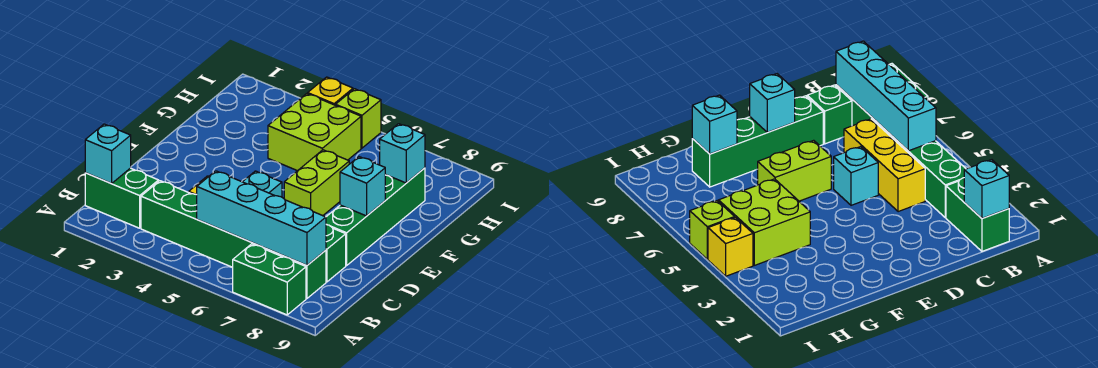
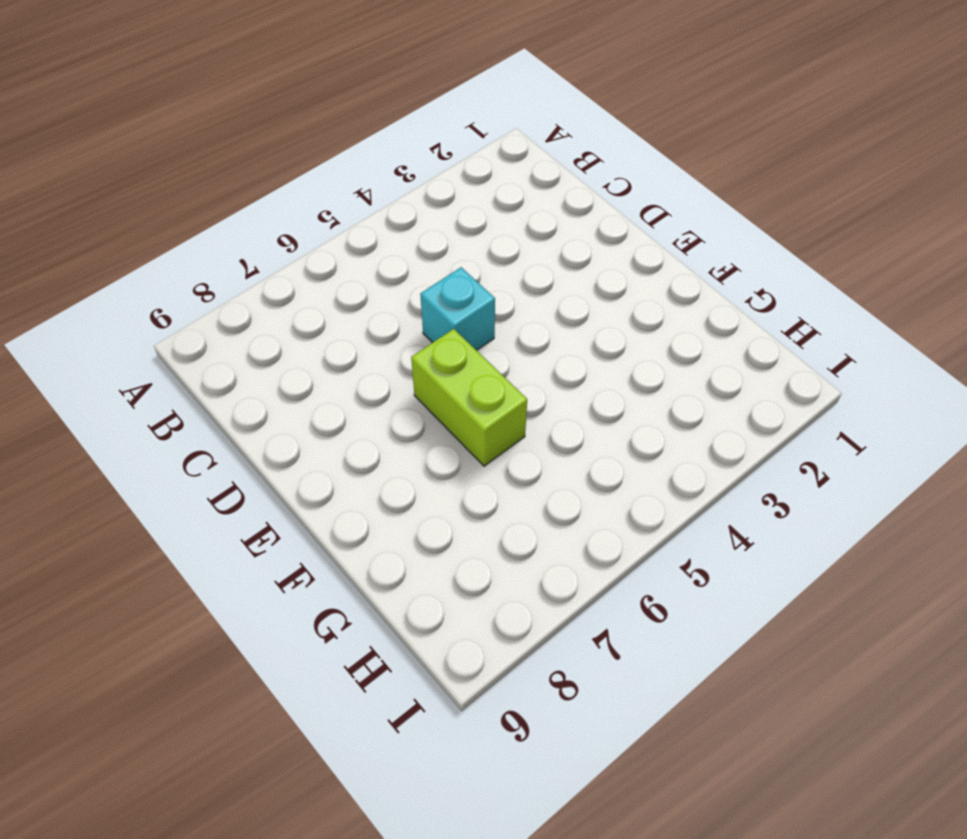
none -> green brick A7:A8 level 1
none -> green brick B1:B2 level 1
none -> green brick B3:B8 level 1

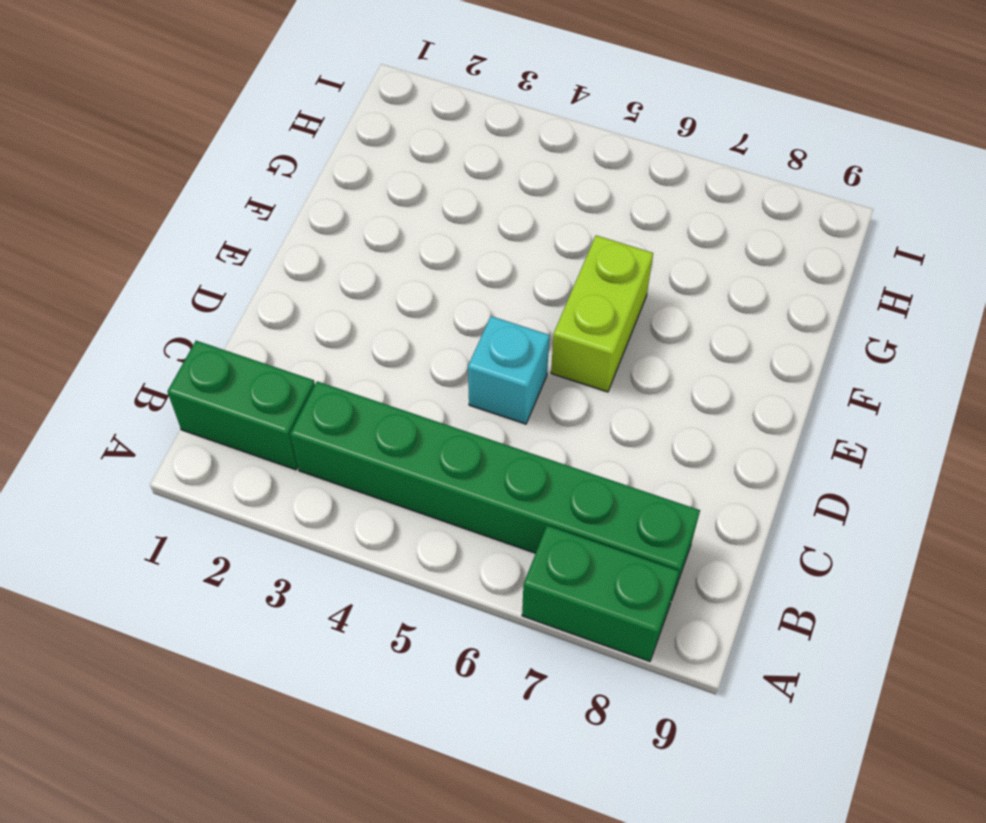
none -> yellow brick C4:C6 level 1
none -> green brick C8 level 1
none -> green brick D8:G8 level 1

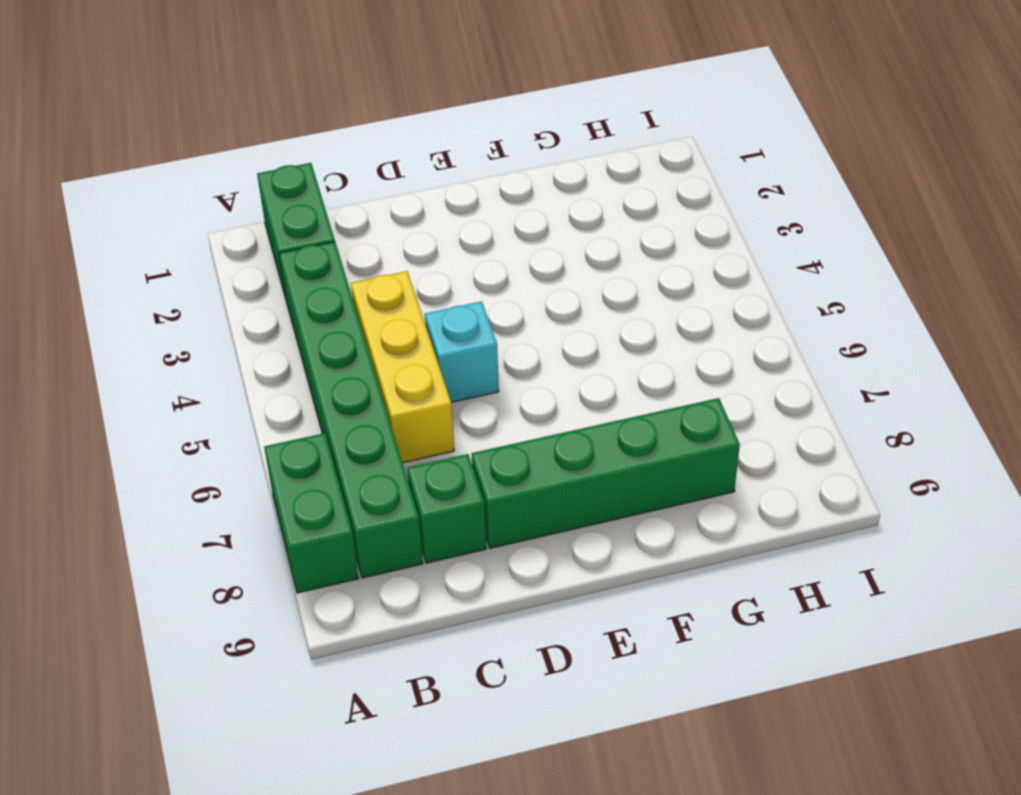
none -> lime brick E6:F6 level 1
none -> lime brick G4:H5 level 1
none -> yellow brick I4 level 1

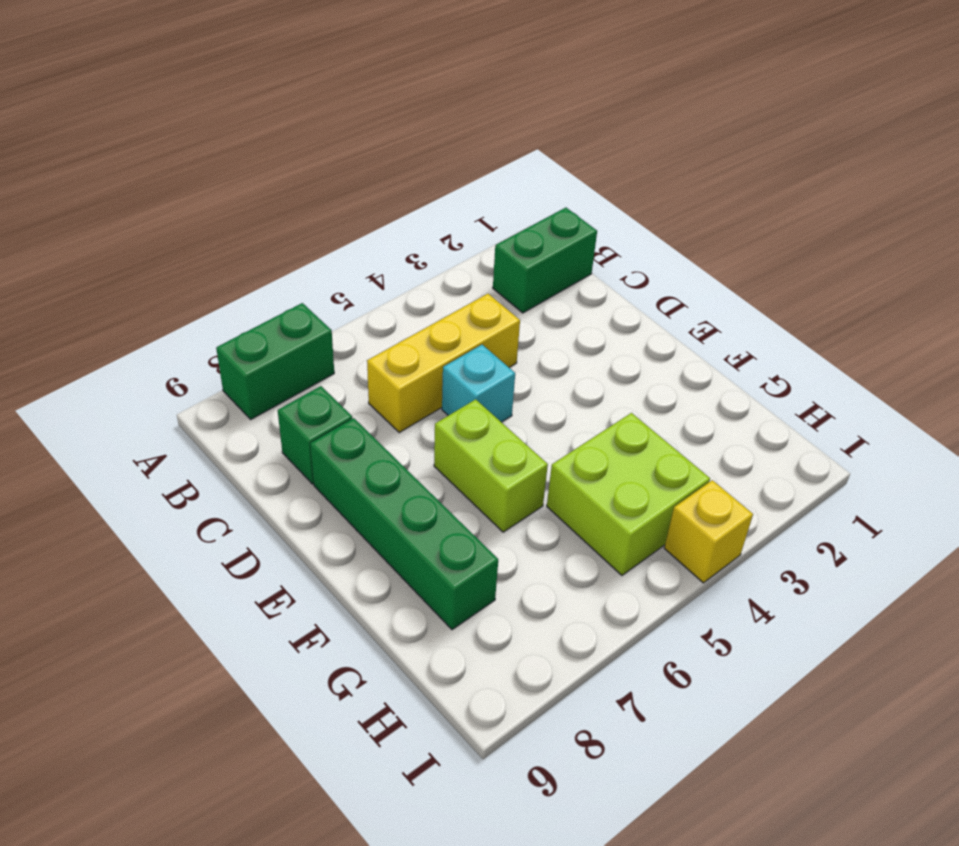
none -> green brick B3:B8 level 1
none -> lime brick I5 level 1
none -> cyan brick B1 level 2

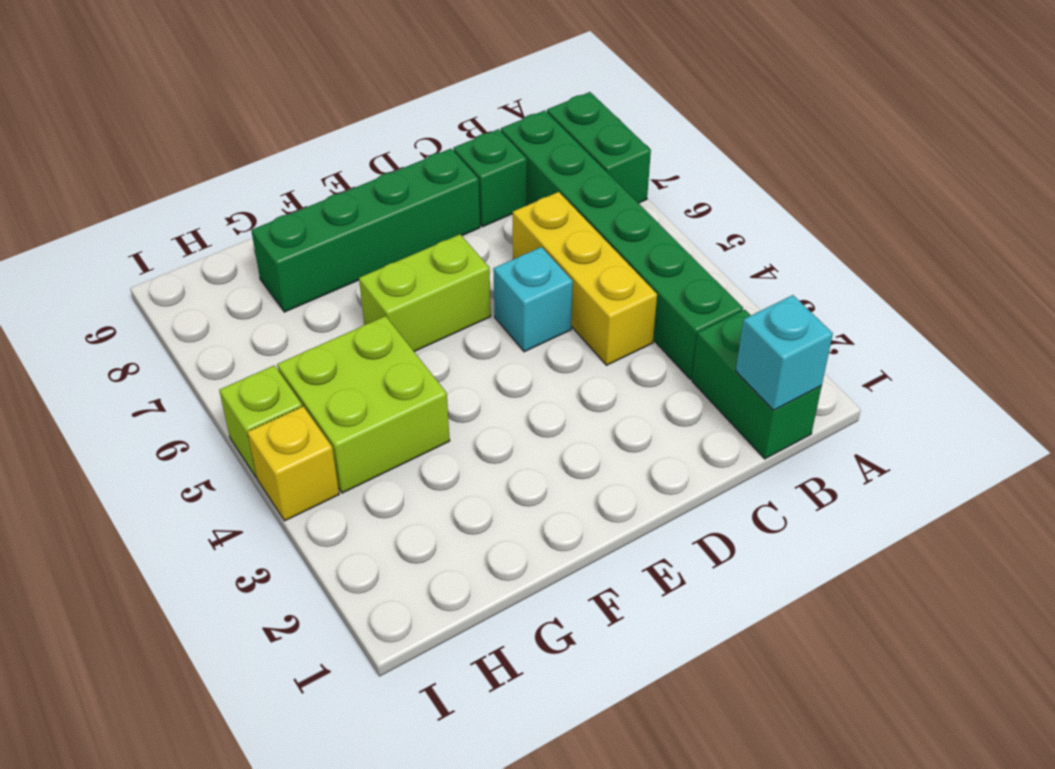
none -> cyan brick B5:B8 level 2
none -> cyan brick E8 level 2
none -> cyan brick G8 level 2

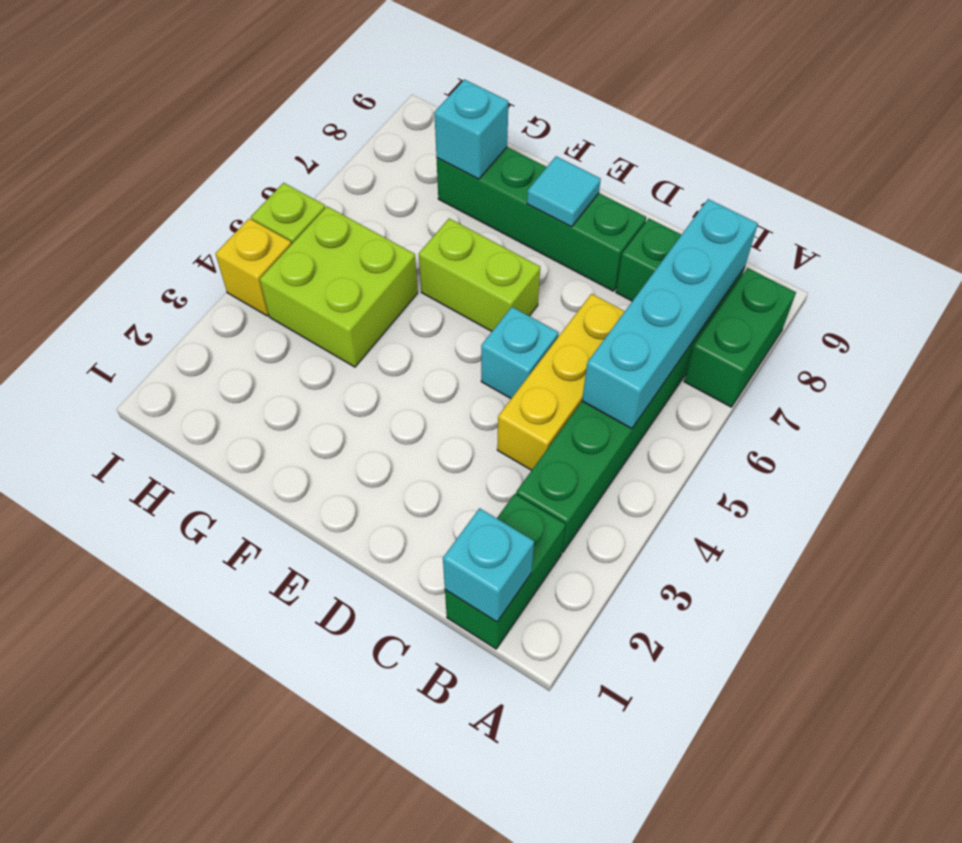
cyan tile E8 level 2 -> cyan brick E8 level 2

